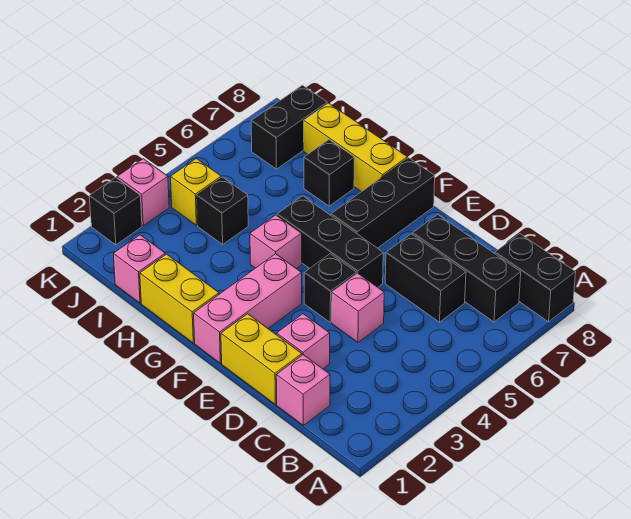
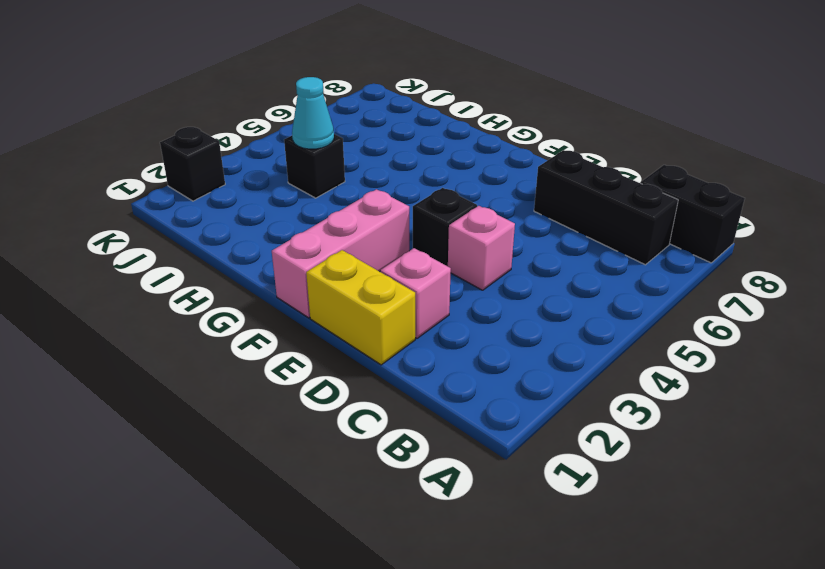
cyan cone I4 level 2 -> none
none -> pink brick C1 level 1
none -> black brick C6:D6 level 1
none -> black brick E5:G5 level 1

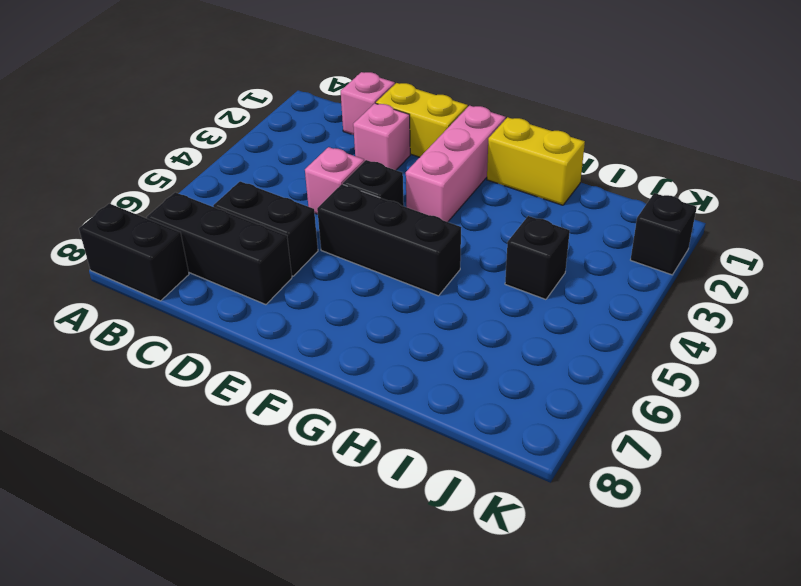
none -> black brick F6:F8 level 1
none -> pink brick G4 level 1
none -> yellow brick G8:I8 level 1

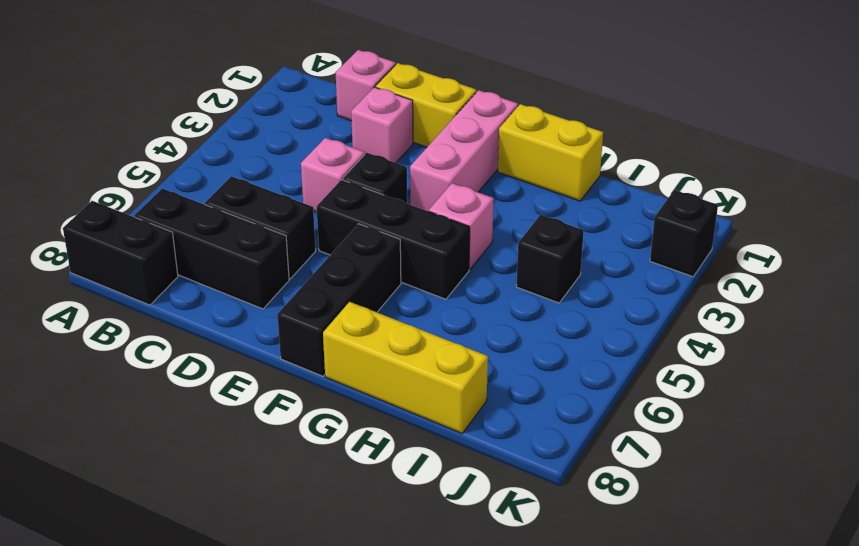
none -> black brick H7 level 1
none -> pink brick I1 level 1
none -> yellow brick J4 level 1

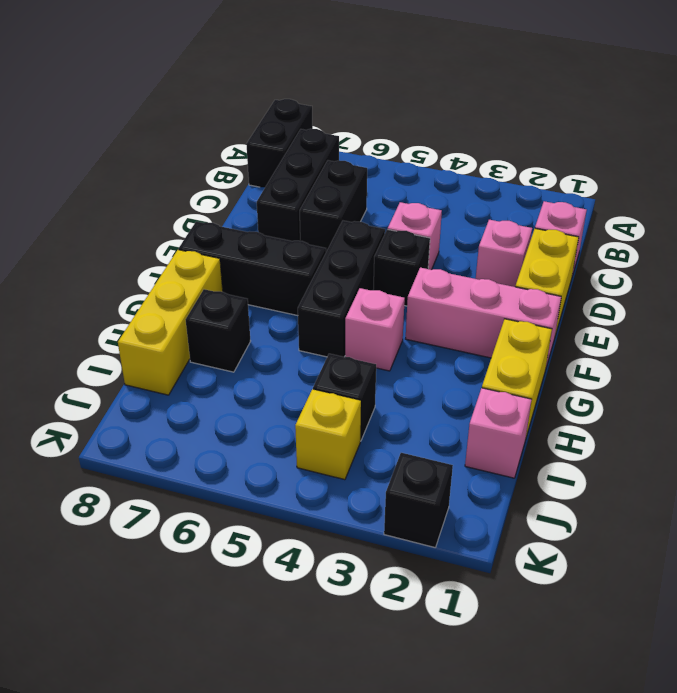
none -> black brick J7:J8 level 1
none -> pink brick K3 level 1

